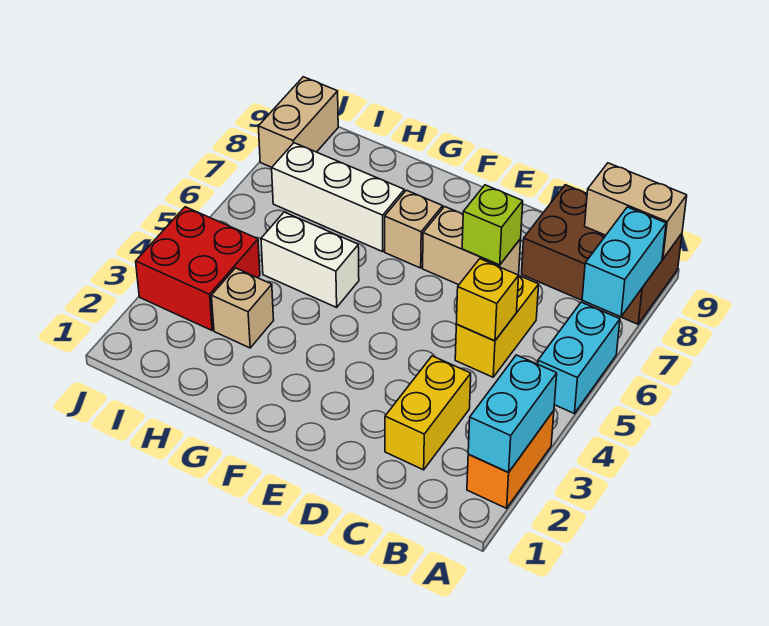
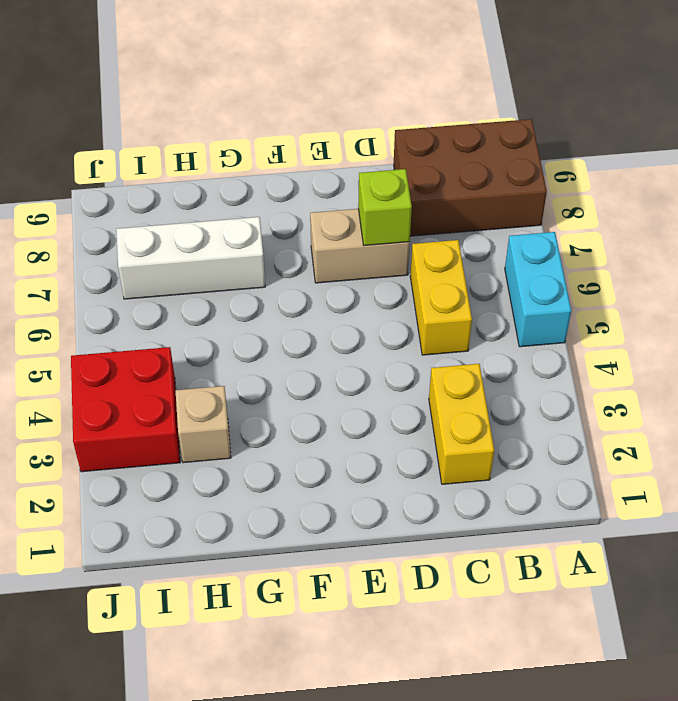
none -> orange brick A2:A3 level 1
none -> tan brick F7 level 1
none -> white brick G5:H5 level 1

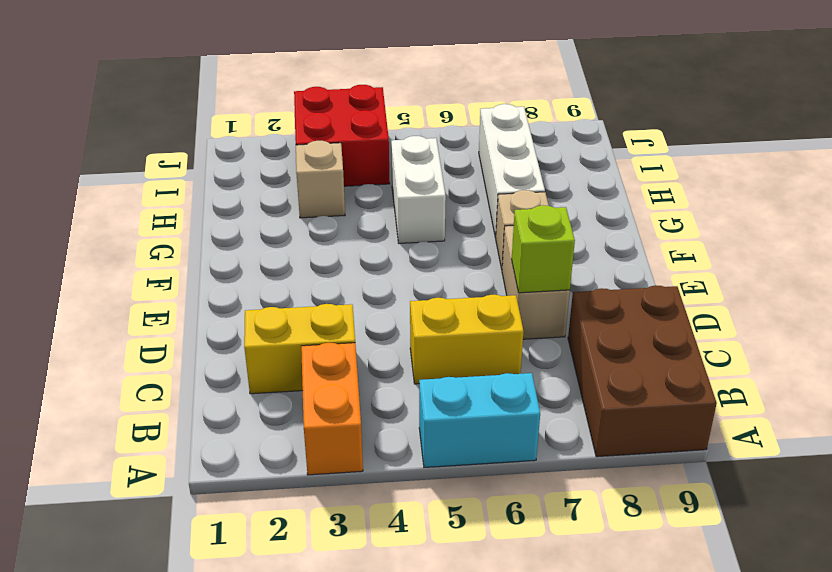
orange brick A3:B3 level 1 -> orange brick A2:A3 level 1
none -> tan brick J8:J9 level 1
none -> cyan brick A2:A3 level 2
none -> cyan brick A7:A8 level 2

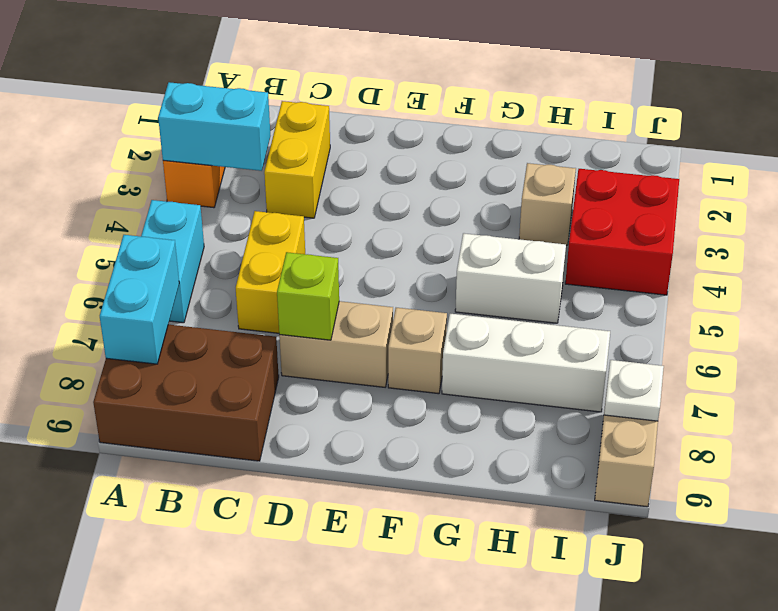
cyan brick A3:B3 level 2 -> cyan brick A2:A3 level 2
white plate J8 level 2 -> none
none -> tan brick A9:B9 level 2
none -> yellow brick C5 level 2

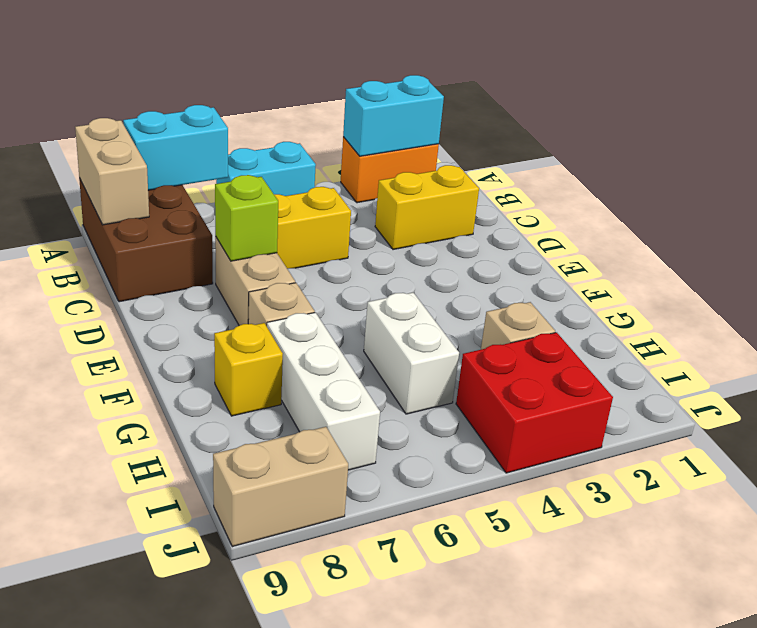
yellow brick G8 level 1 -> yellow brick C5 level 2

